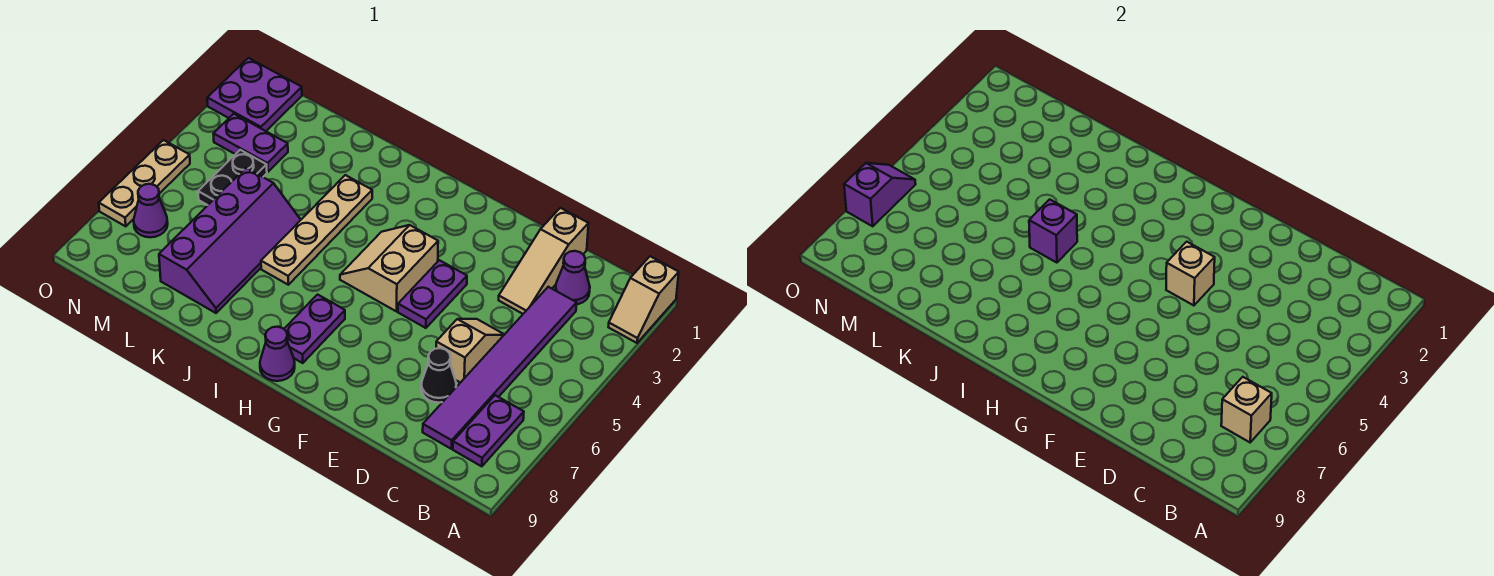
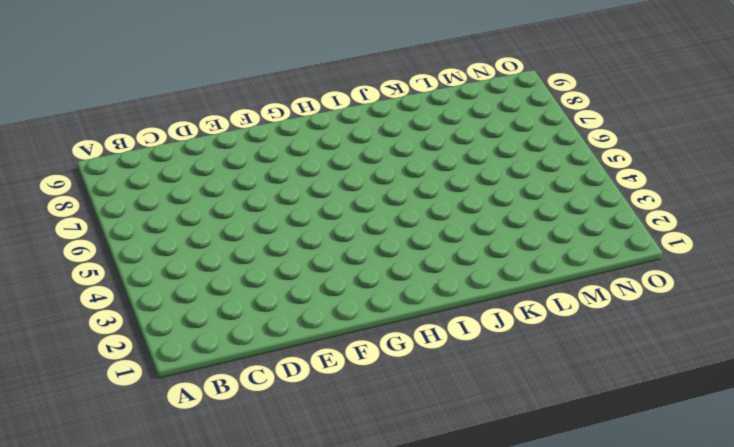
none -> tan slope A1:A2 level 1 top 1
none -> purple plate B7:B8 level 1
none -> purple cone C2 level 1

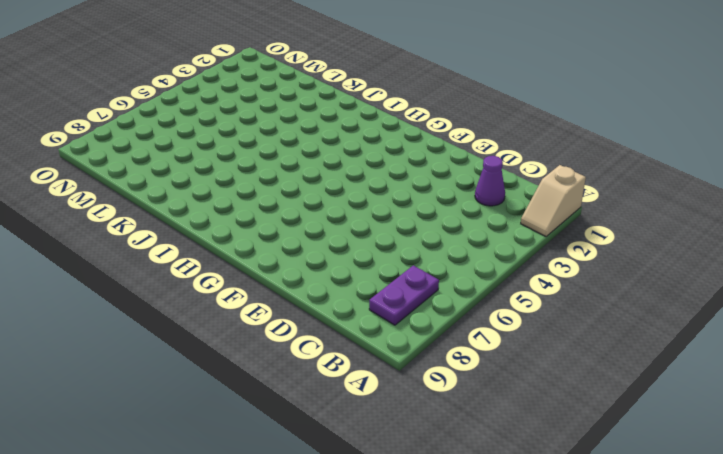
none -> purple tile C3:C8 level 1
none -> tan slope D1:D3 level 1 top 1
none -> tan slope D5:D6 level 1 top 6

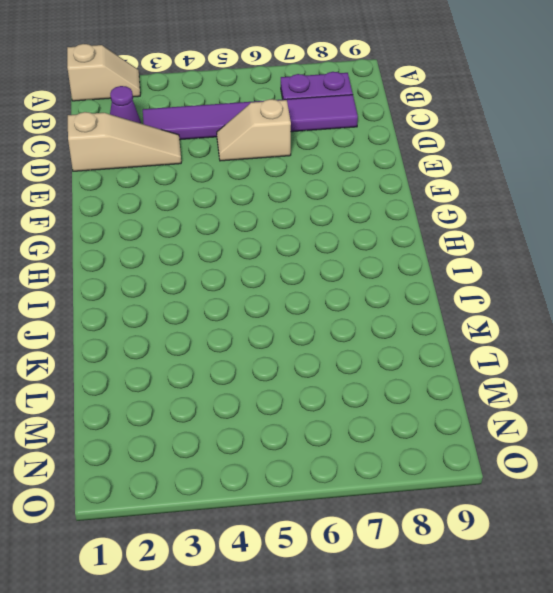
none -> black cone D7 level 1
none -> purple plate F4:F5 level 1
none -> tan slope G4:H5 level 1 top G

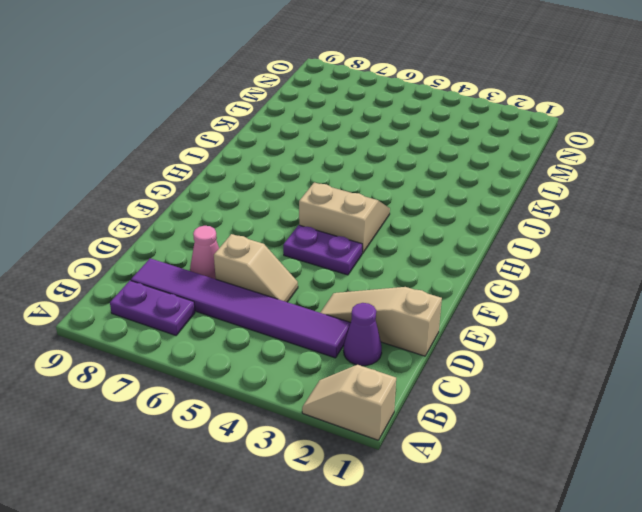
pink cone D7 level 1 -> black cone D7 level 1
none -> purple plate H7:H8 level 1
none -> purple cone H9 level 1
none -> tan plate J3:J6 level 1

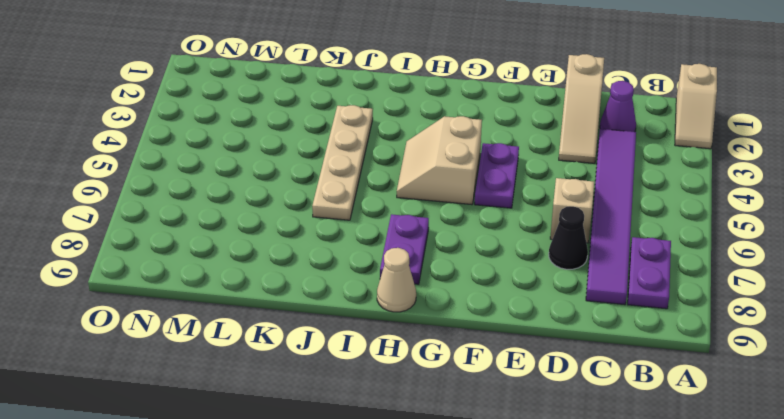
tan cone H9 level 1 -> purple cone H9 level 1
none -> purple slope K5:L8 level 1 top L
none -> purple plate M3:N3 level 1
none -> black plate M4:M5 level 1

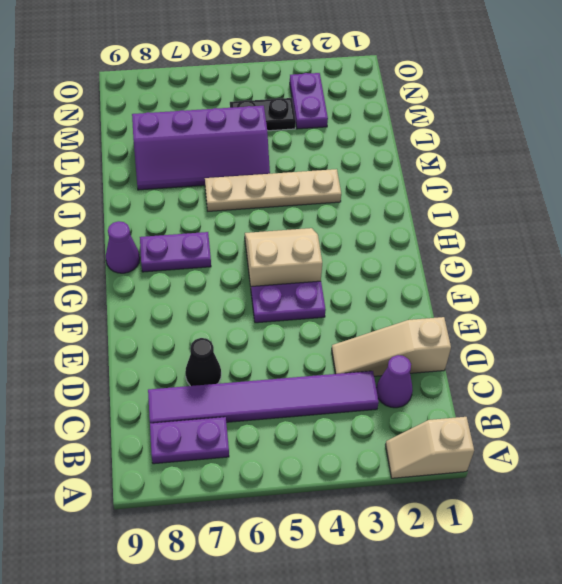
none -> tan slope D5:D6 level 1 top 6
none -> purple plate N1:O2 level 1
none -> purple cone N7 level 1

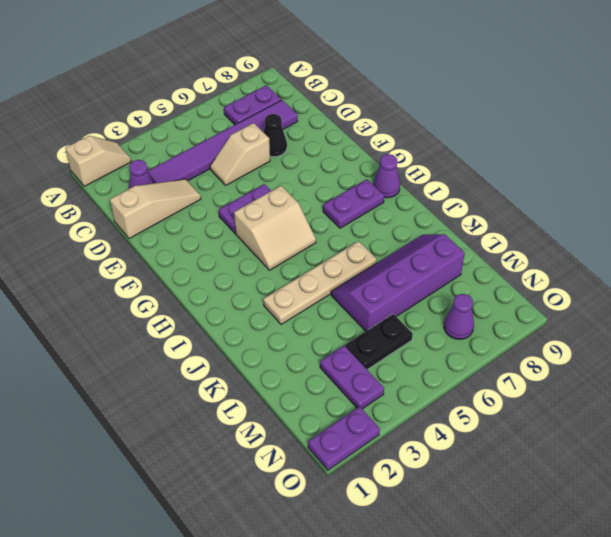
purple plate O1:O2 level 1 -> purple plate N1:O2 level 1
none -> tan plate O5:O7 level 1
none -> tan brick B7 level 2
none -> tan brick F4 level 2

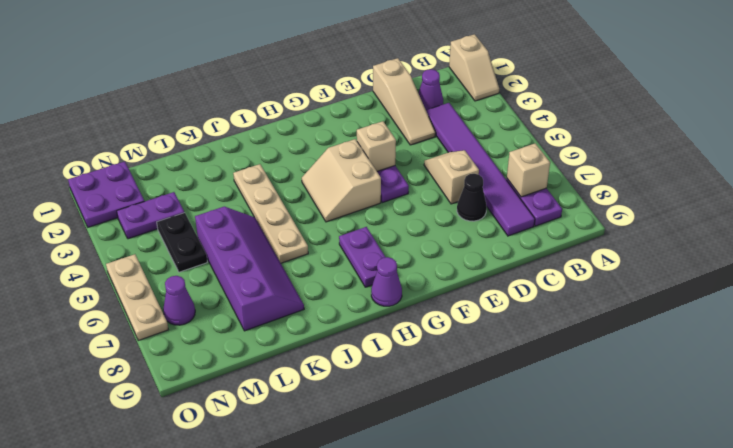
none -> purple brick J5 level 2
none -> purple slope O6:O7 level 2 top 7

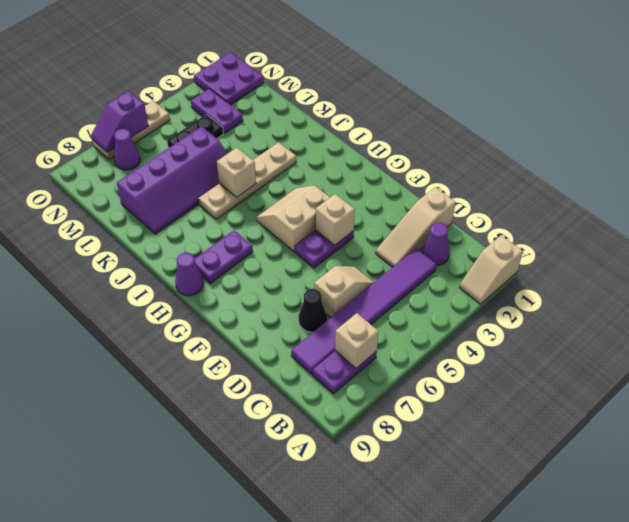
tan brick J5 level 2 -> purple brick J5 level 2
purple slope O6:O7 level 2 top 6 -> purple slope O6:O7 level 2 top 7

